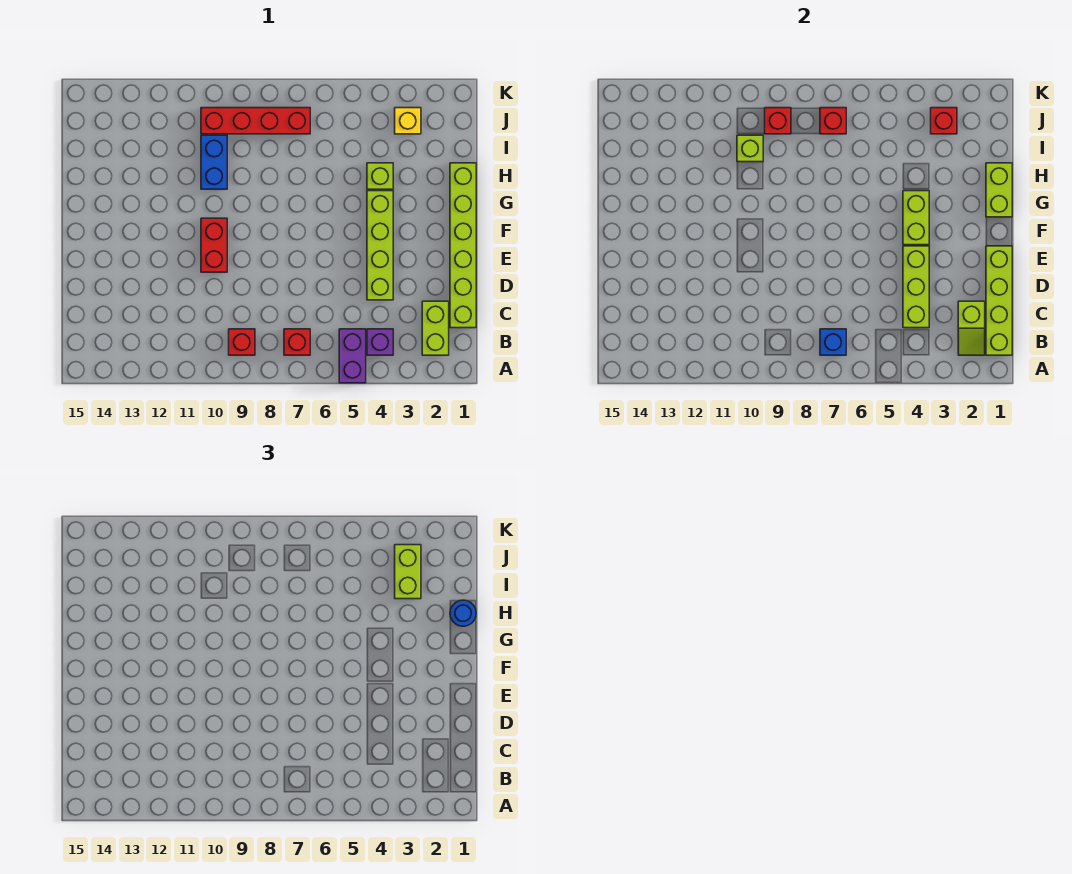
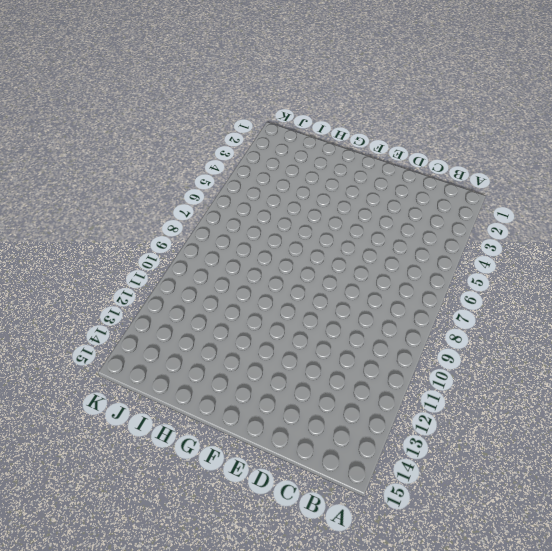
none -> purple brick A5:B5 level 1
none -> lime brick B2:C2 level 1
none -> purple brick B4 level 1

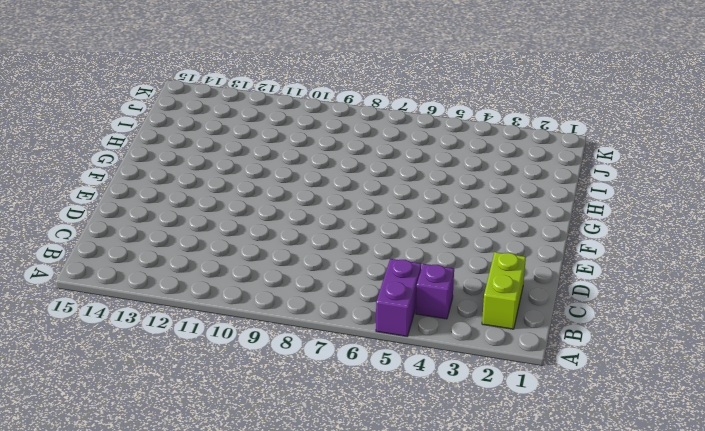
none -> red brick B7 level 1
none -> red brick B9 level 1
none -> lime brick C1:H1 level 1

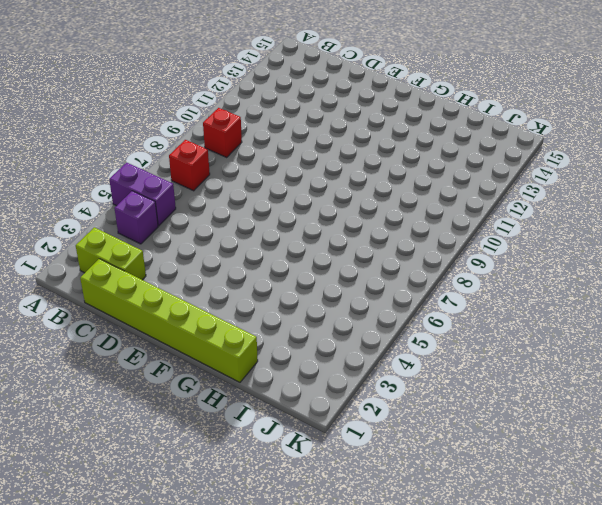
none -> lime brick D4:G4 level 1
none -> red brick E10:F10 level 1
none -> lime brick H4 level 1

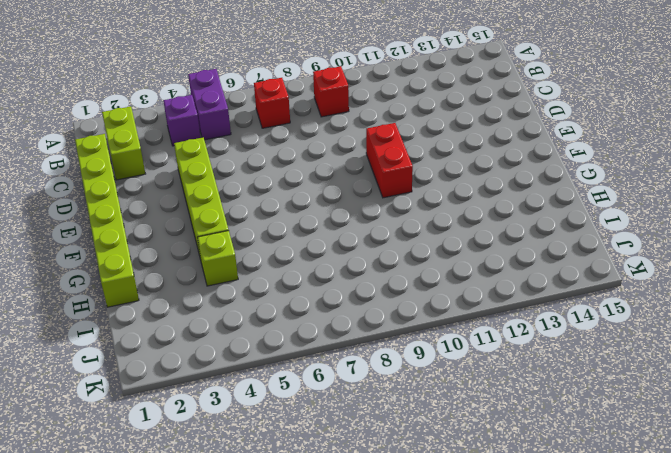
none -> blue brick H10:I10 level 1
none -> yellow brick J3 level 1
none -> red brick J7:J10 level 1

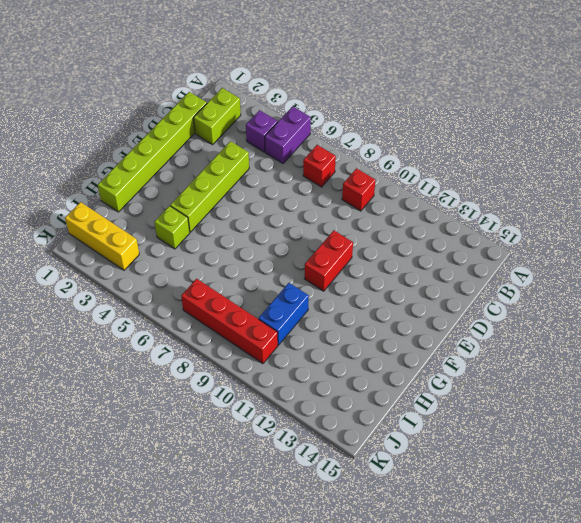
yellow brick J1:J3 level 1 -> yellow brick J3 level 1
none -> lime brick B1:E1 level 2
none -> lime slope B2:C2 level 2 top C
none -> blue brick B7 level 2

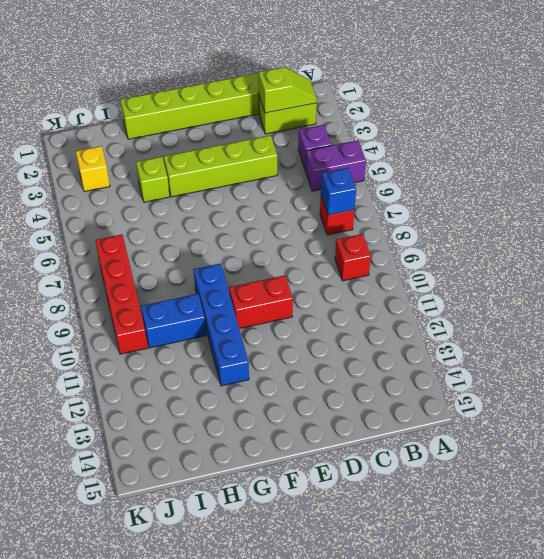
blue brick G9:G12 level 1 -> none
none -> lime brick B1:E1 level 2
none -> lime brick C4:E4 level 2
none -> lime brick F4:G4 level 2

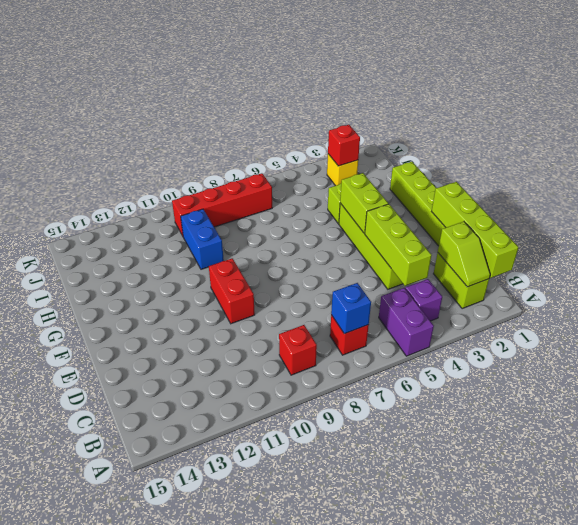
none -> lime brick G1:H1 level 2
none -> lime brick I10 level 2
none -> red brick J7 level 2

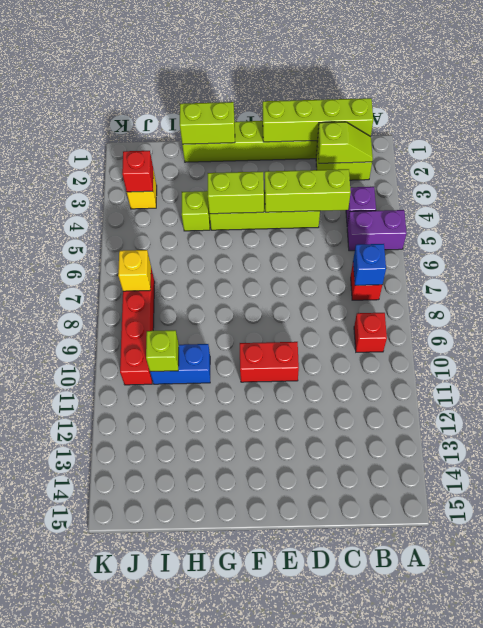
yellow brick J7 level 2 -> red brick J7 level 2
none -> red brick J9 level 2
none -> blue round brick H1 level 3
none -> lime brick I3:J3 level 3

